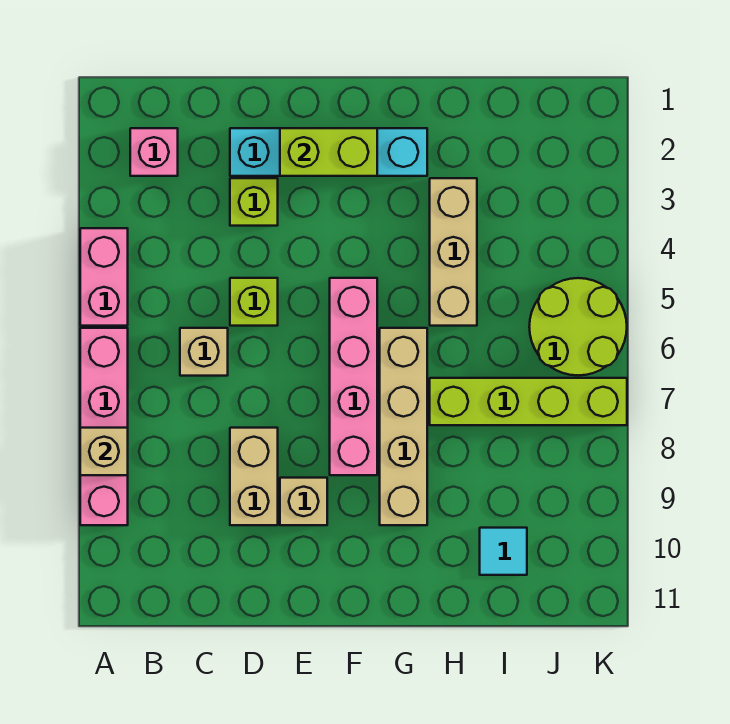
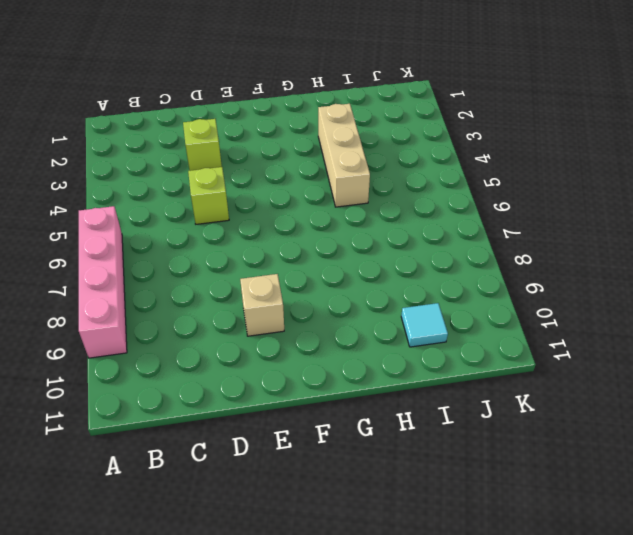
none -> pink brick A4:A5 level 1
none -> pink brick B2 level 1
none -> tan brick C6 level 1

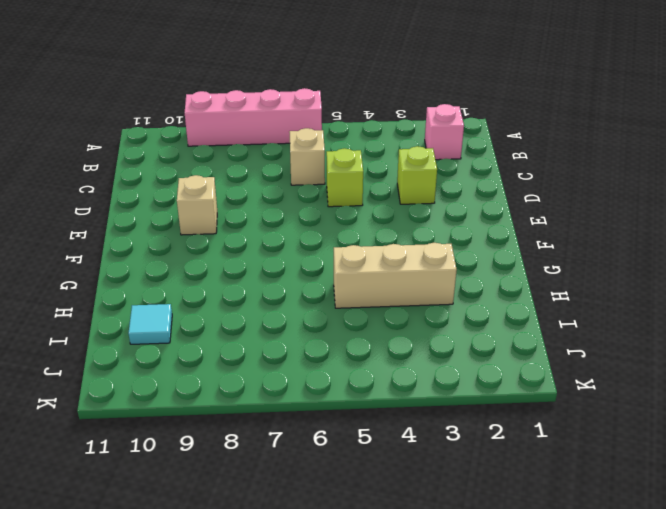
none -> pink brick A4:A5 level 1
none -> cyan brick D2:G2 level 1
none -> tan brick D8:D9 level 1

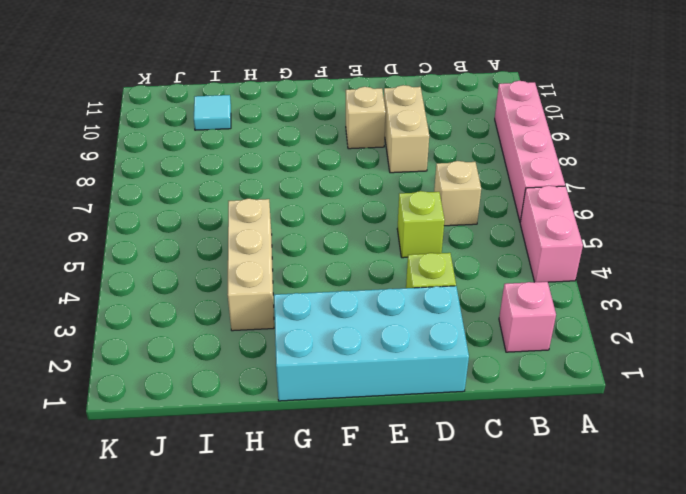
cyan brick D1:G2 level 1 -> cyan brick D2:G2 level 1
none -> pink brick F5:F8 level 1
none -> tan brick G6:G9 level 1
none -> lime brick H7:K7 level 1

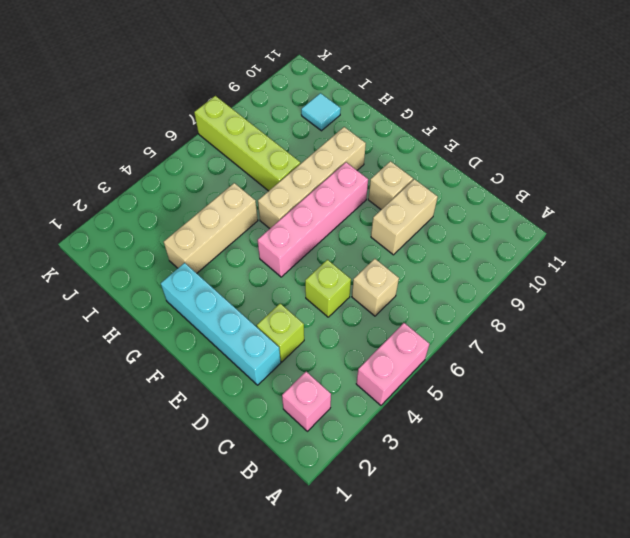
none -> pink brick A6:A9 level 1
none -> lime round brick J5:K6 level 1
none -> tan brick A8 level 2

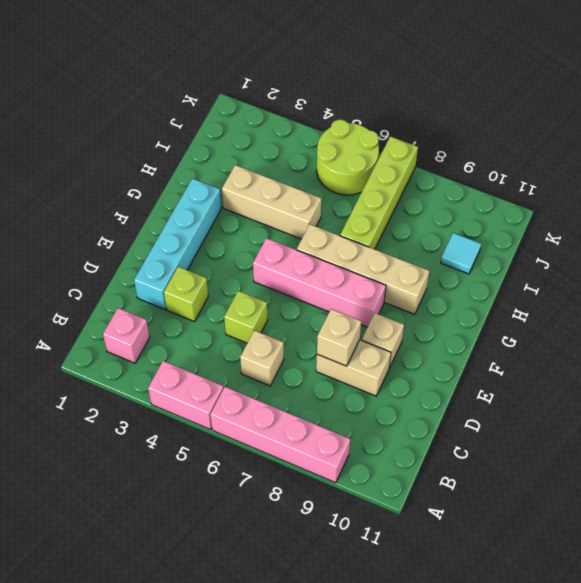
tan brick D8 level 2 -> tan brick A8 level 2
none -> lime brick E2:F2 level 2

